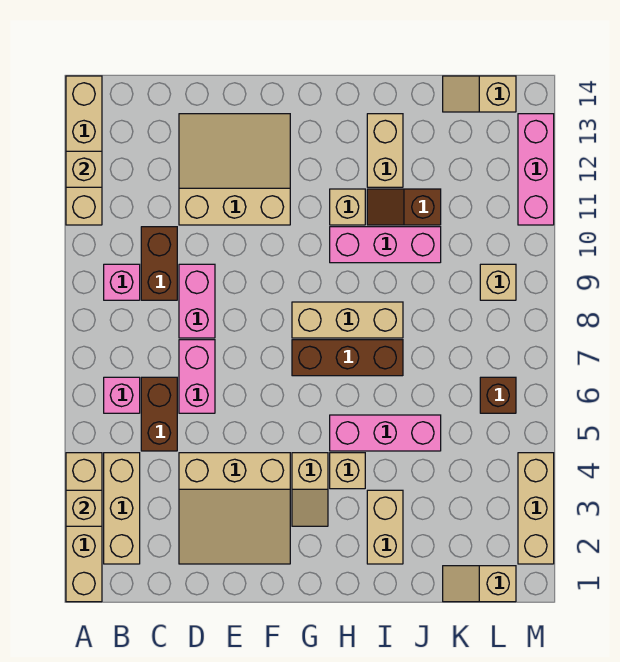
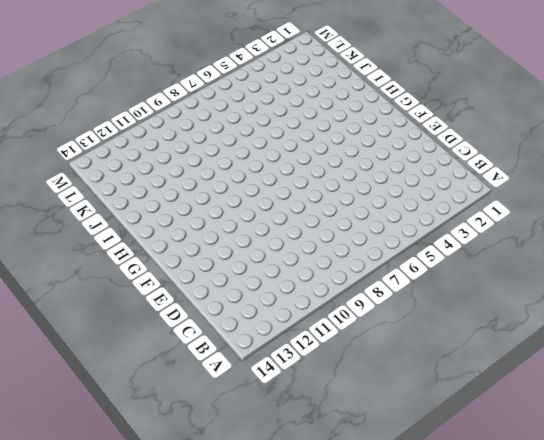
none -> tan brick A1:A4 level 1
none -> tan brick A11:A14 level 1
none -> tan brick B2:B4 level 1

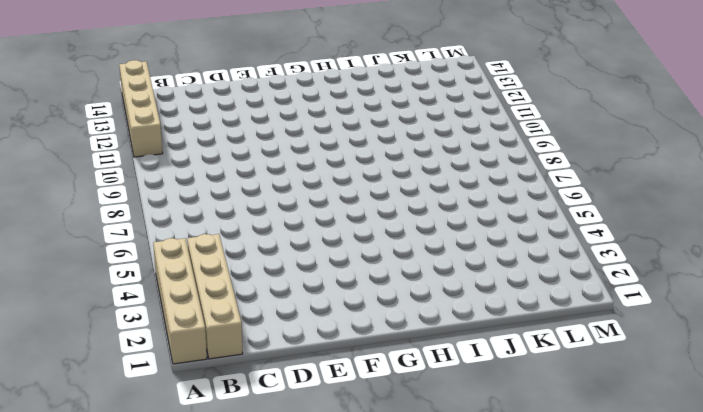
tan brick B1:B4 level 1 -> tan brick B2:B4 level 1
none -> pink brick B6 level 1
none -> pink brick B9 level 1
none -> brown brick C5:C6 level 1

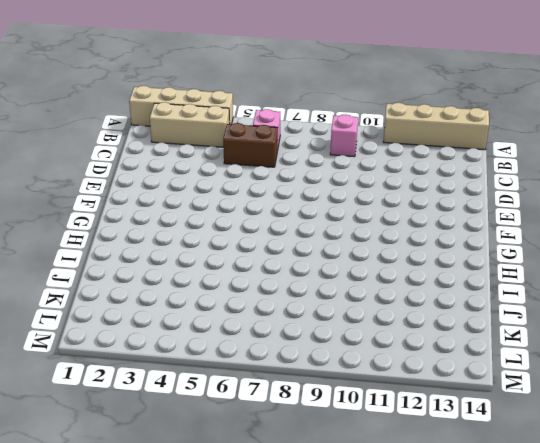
none -> brown brick C9:C10 level 1
none -> tan slope D2:F4 level 1 top 4
none -> pink brick D6:D7 level 1

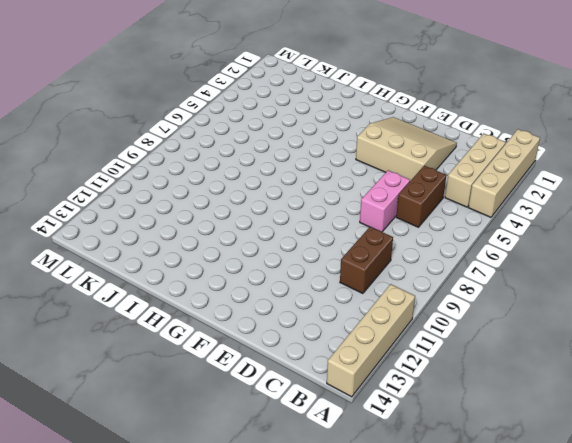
none -> pink brick B6 level 1
none -> pink brick B9 level 1
none -> pink brick D8:D9 level 1

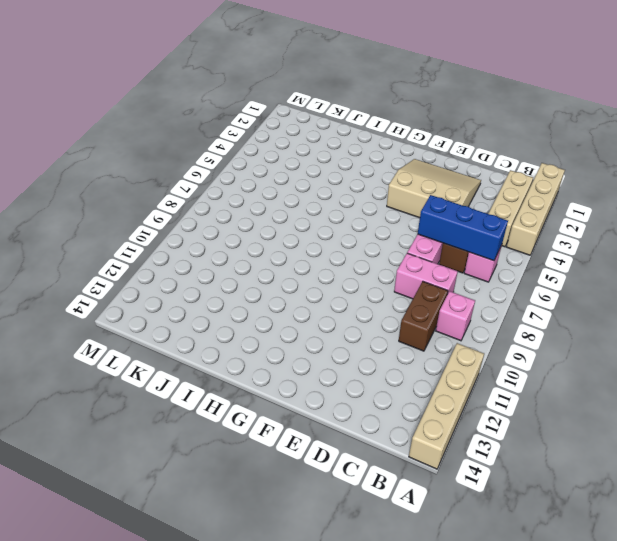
blue brick B6:D6 level 2 -> none
pink brick C8:D8 level 1 -> pink brick D8:D9 level 1
none -> tan slope D11:F13 level 1 top 11
none -> tan slope G3:G4 level 1 top 4
none -> brown brick G7:I7 level 1

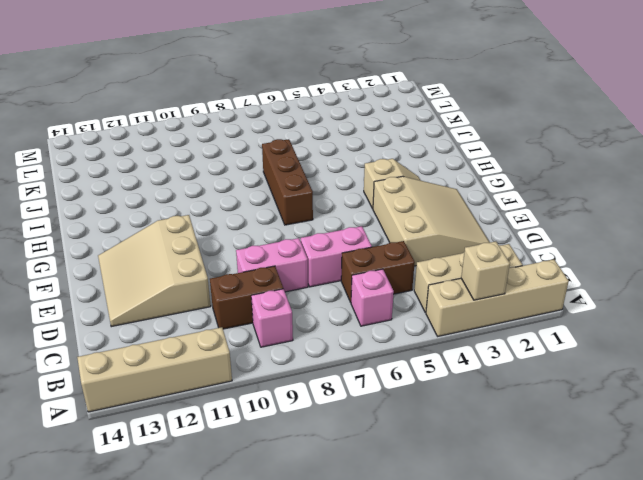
none -> tan brick G8:I8 level 1
none -> tan brick H4 level 1
none -> pink brick H5:J5 level 1

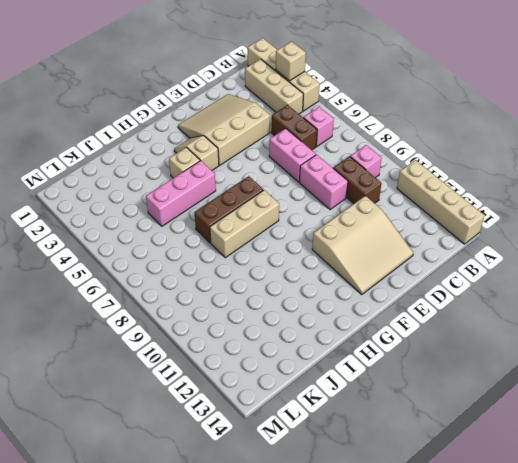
none -> pink brick H10:J10 level 1
none -> tan brick H11 level 1
none -> tan brick I2:I3 level 1

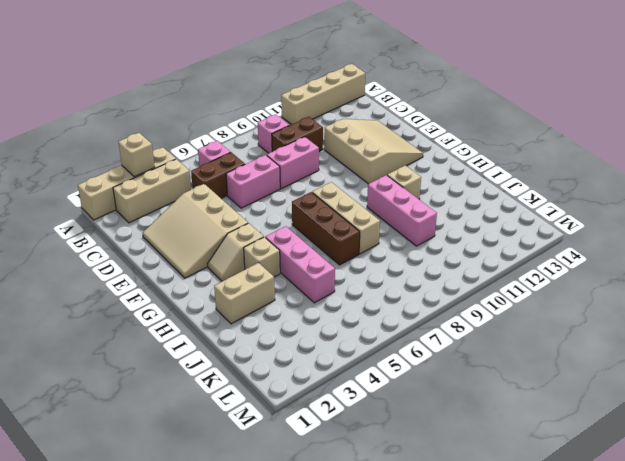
none -> brown slope I11:J11 level 1 top J
none -> tan brick I12:I13 level 1
none -> tan slope K1:L1 level 1 top L

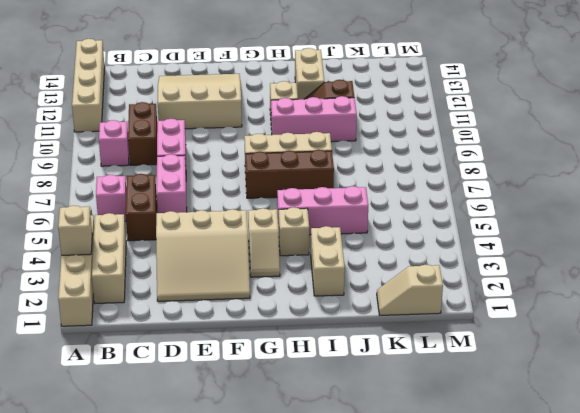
none -> tan slope K14:L14 level 1 top L
none -> brown brick L6 level 1
none -> tan brick L9 level 1

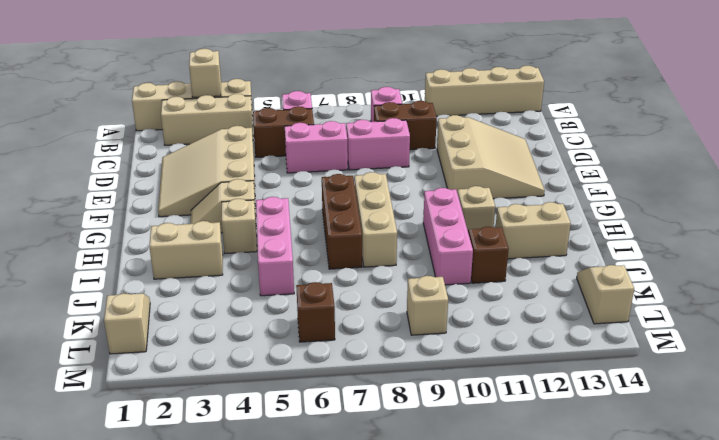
none -> tan brick M2:M4 level 1
none -> pink brick M11:M13 level 1
none -> tan brick A12 level 2

